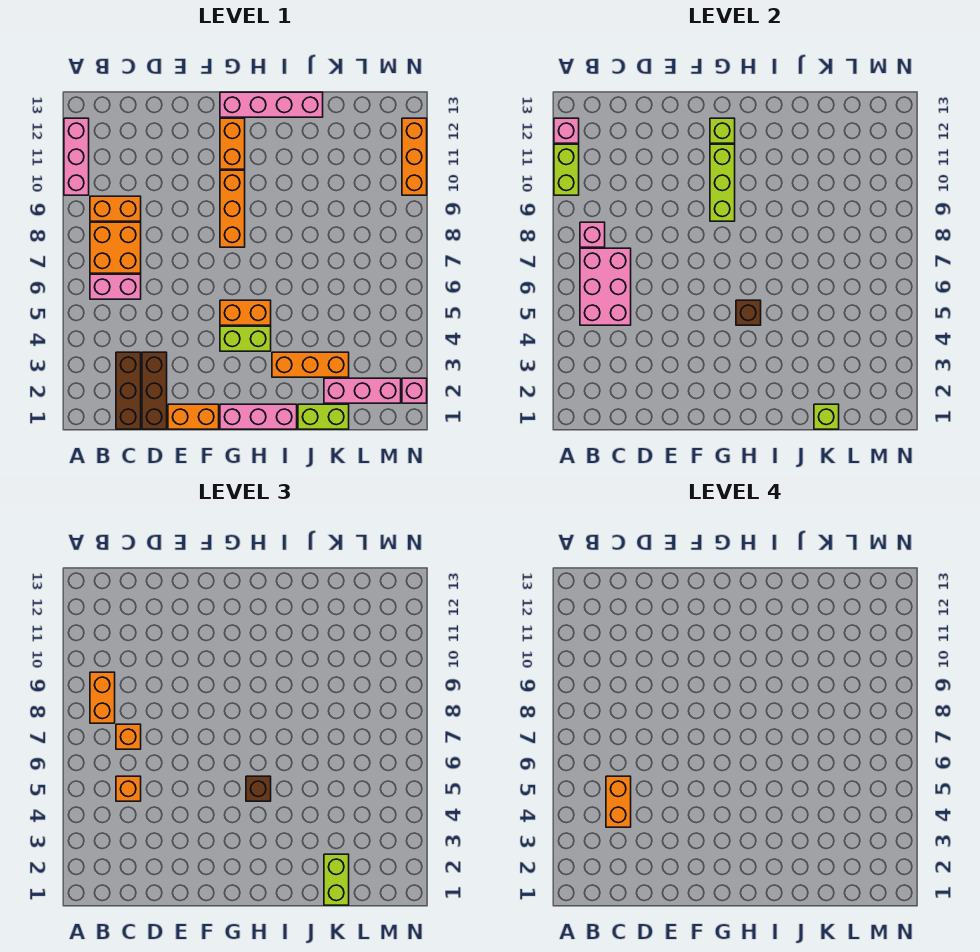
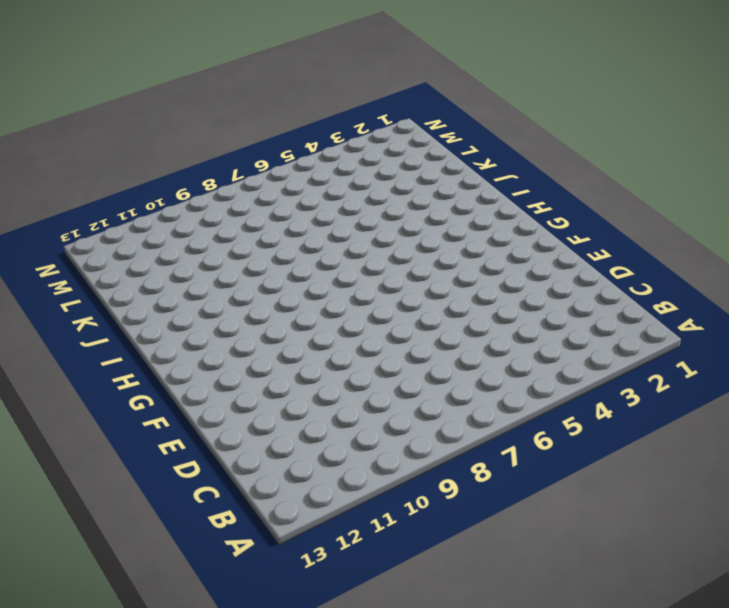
none -> pink brick A10:A12 level 1
none -> pink brick B6:C6 level 1
none -> orange brick B7:C8 level 1
none -> orange brick B9:C9 level 1

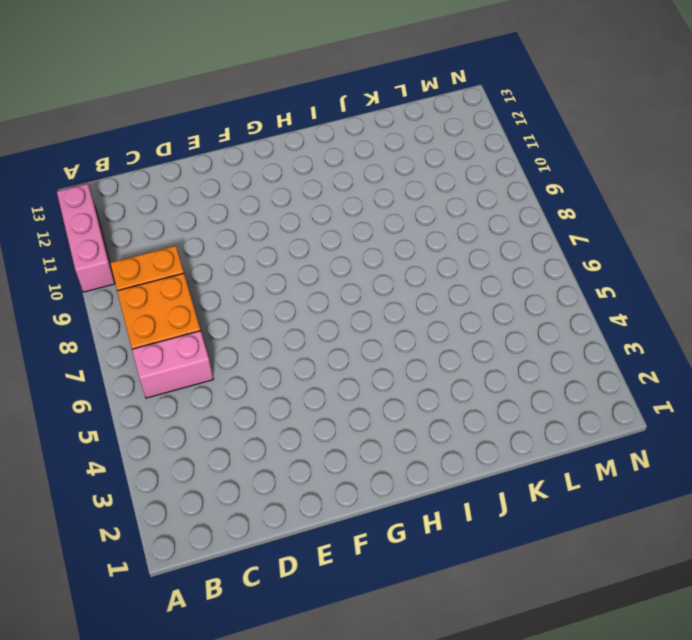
none -> brown brick C1:C3 level 1
none -> brown brick D1:D3 level 1
none -> orange brick E1:F1 level 1
none -> pink brick G1:I1 level 1

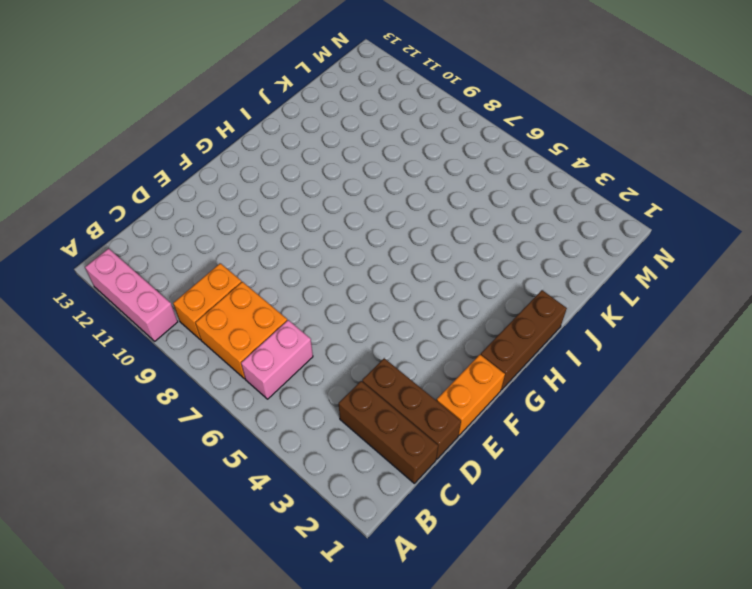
brown brick G1:I1 level 1 -> pink brick G1:I1 level 1
none -> lime brick G4:H4 level 1
none -> orange brick G5:H5 level 1
none -> orange brick G8:G10 level 1
none -> orange brick G11:G12 level 1

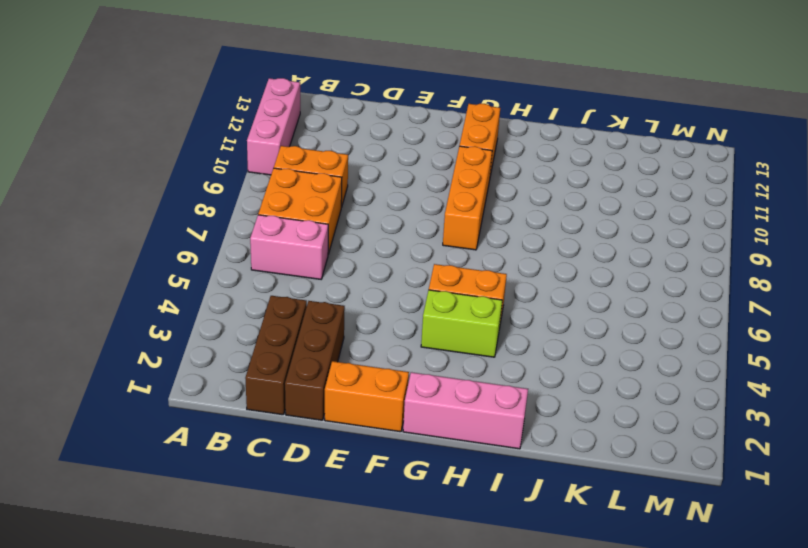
none -> pink brick G13:J13 level 1
none -> orange brick I3:K3 level 1
none -> lime brick J1:K1 level 1
none -> pink brick K2:M2 level 1

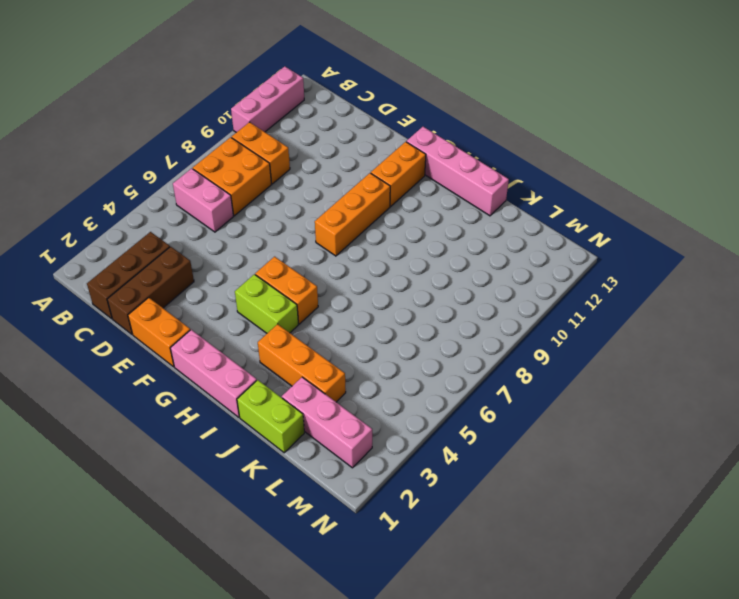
none -> pink brick N2 level 1
none -> orange brick N10:N12 level 1
none -> lime brick A10:A11 level 2
none -> pink brick A12 level 2

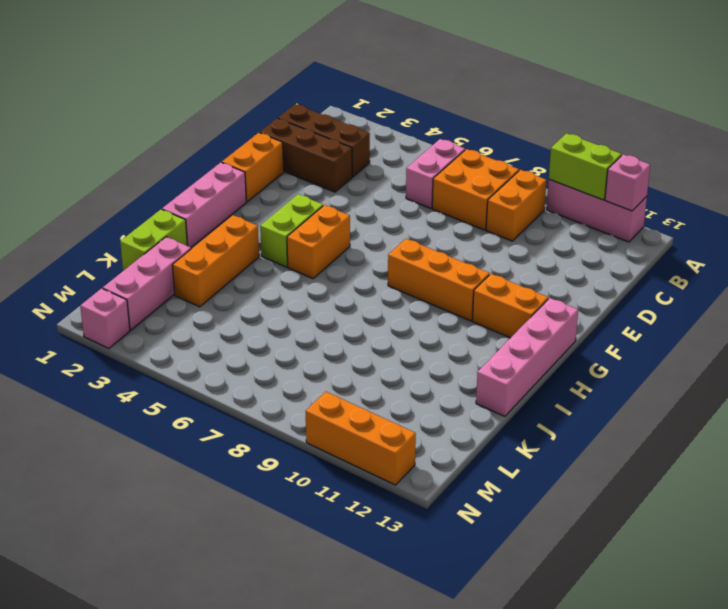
none -> pink brick B5:C7 level 2
none -> pink brick B8 level 2
none -> lime brick G9:G11 level 2
none -> lime brick G12 level 2

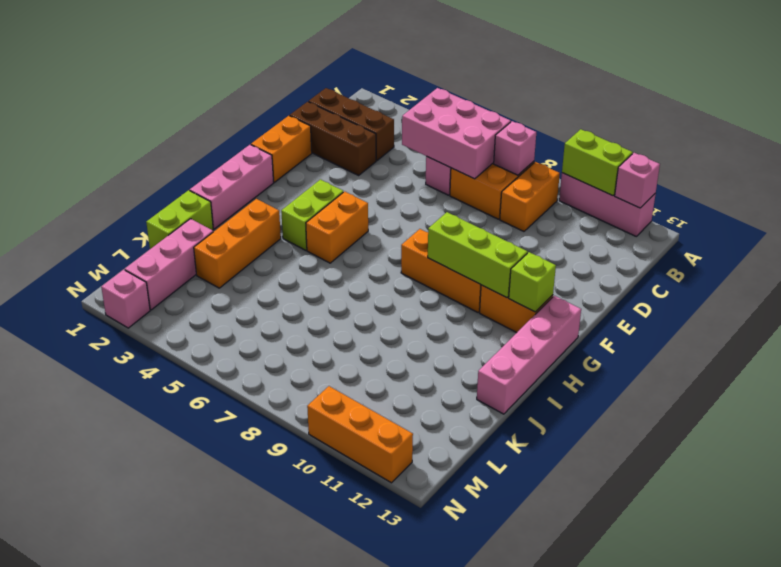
none -> brown brick H5 level 2
none -> lime brick K1 level 2
none -> orange brick B8:B9 level 3
none -> orange brick C5 level 3

